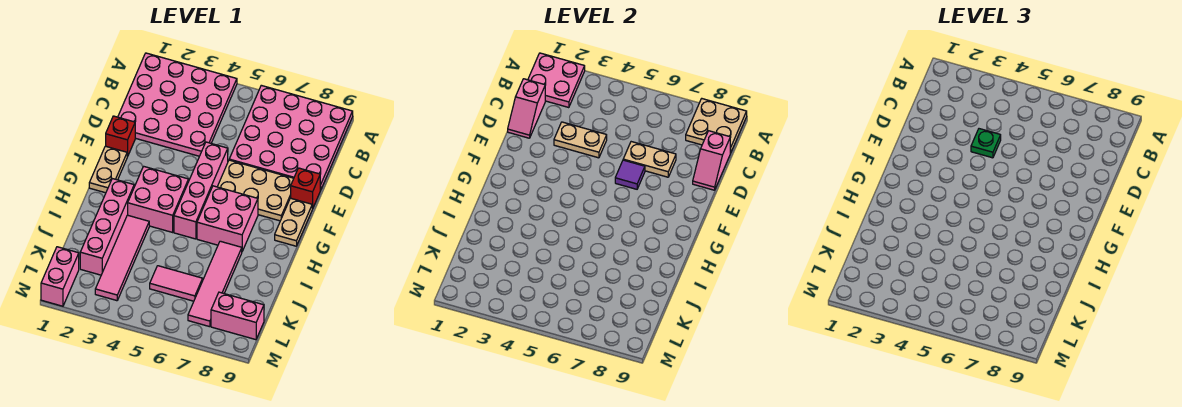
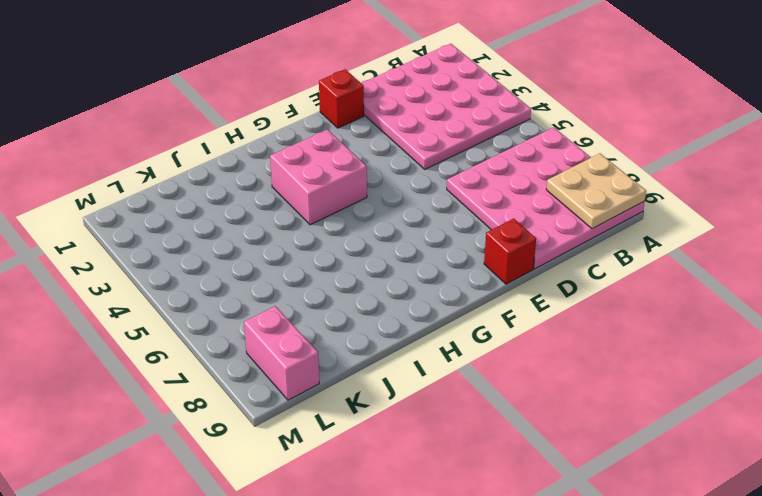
none -> pink brick E5:H5 level 1
none -> tan plate E6:F8 level 1
none -> tan plate F1:G1 level 1

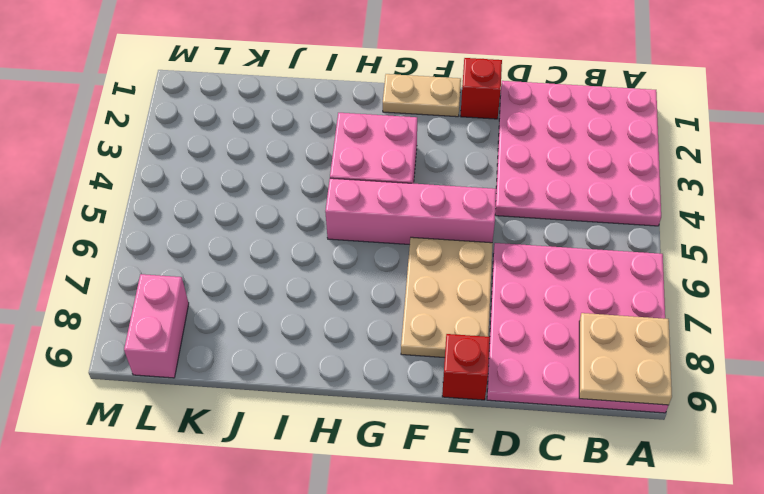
none -> tan plate F9:G9 level 1
none -> pink brick G6:H7 level 1
none -> pink brick H2:K2 level 1

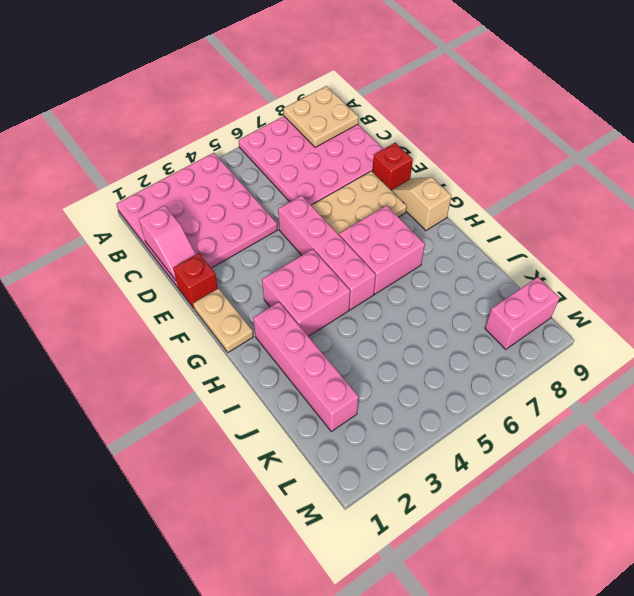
tan slope F9:G9 level 1 top G -> tan plate F9:G9 level 1
none -> pink tile I3:L3 level 1
none -> pink tile I7:L7 level 1
none -> pink tile K5:K6 level 1

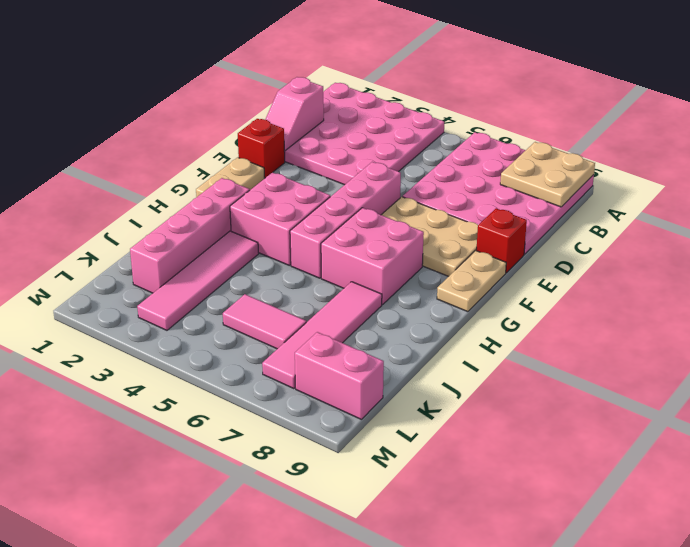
none -> pink brick L1:M1 level 1
none -> pink plate A1:B2 level 2
none -> pink slope C9:D9 level 2 top C

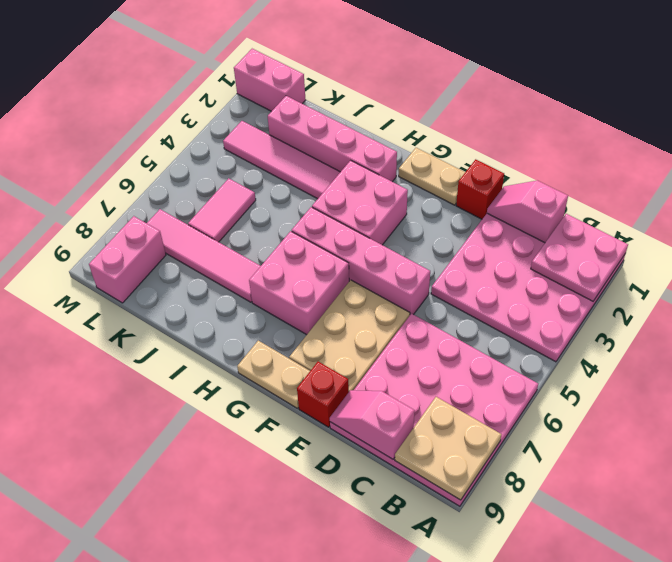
none -> tan plate D3:D4 level 2
none -> tan plate D6:D7 level 2
none -> purple tile E6 level 2

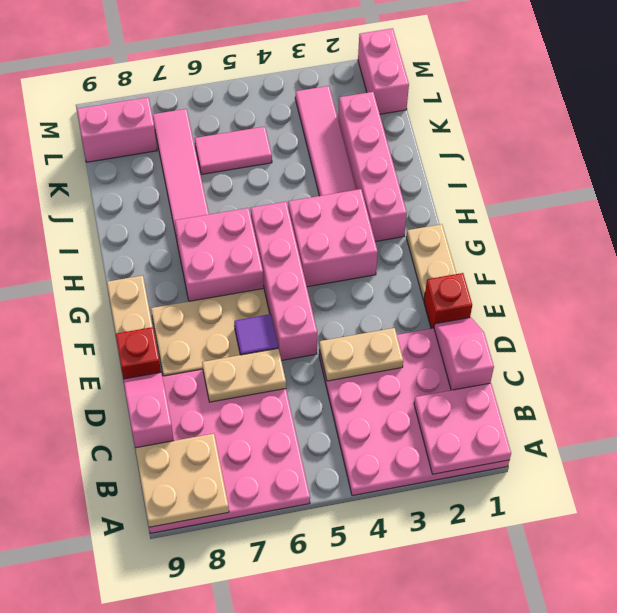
none -> green plate D4 level 3

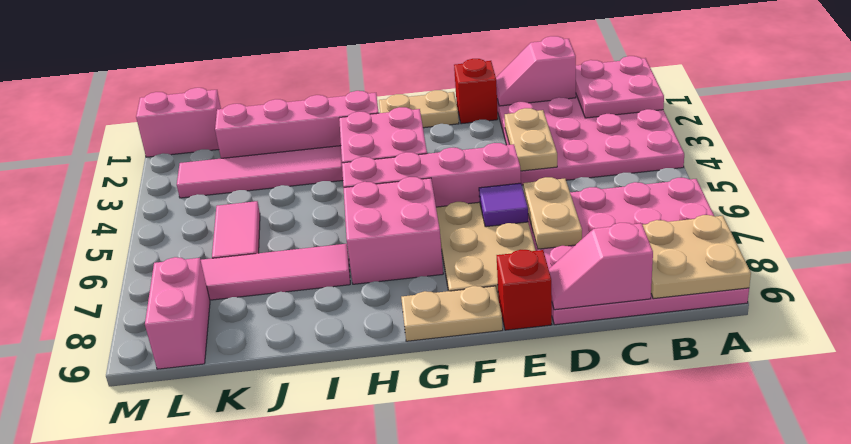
none -> green plate D4 level 3

